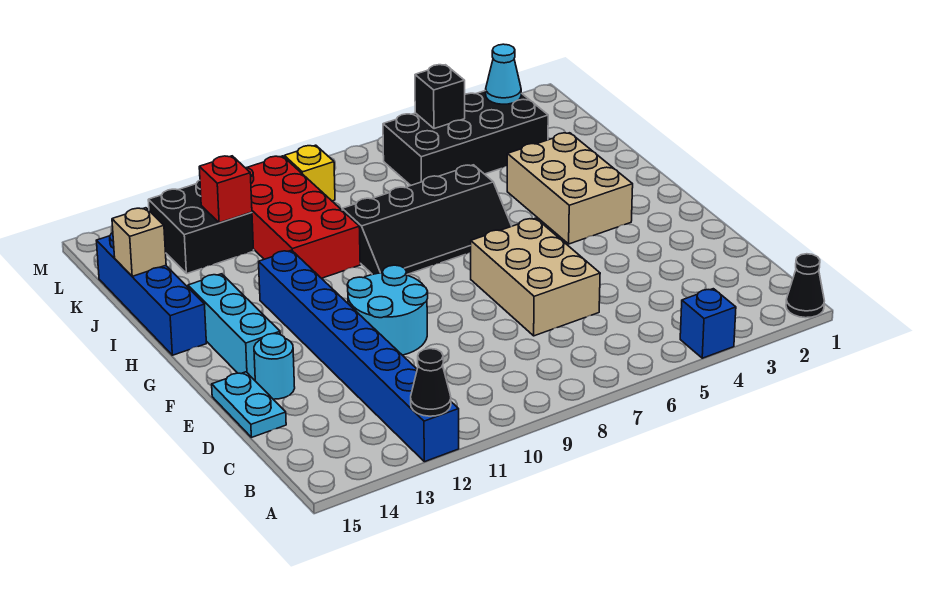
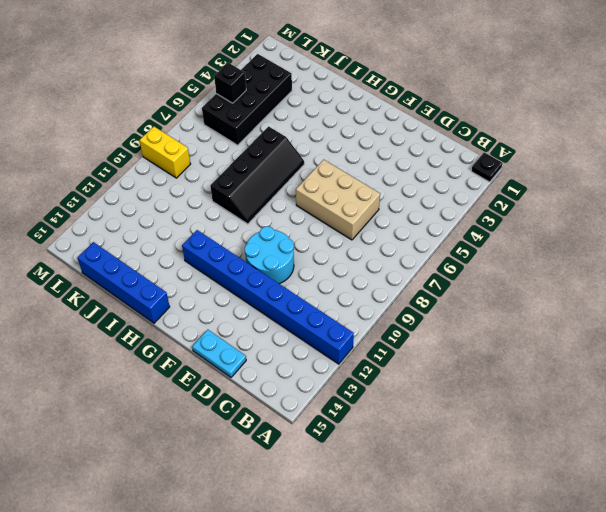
black plate A1 level 1 -> black cone A1 level 1
yellow brick L9:M9 level 1 -> yellow brick L9 level 1
none -> blue brick A4 level 1
none -> cyan round brick E14 level 1
none -> cyan brick F14:H14 level 1

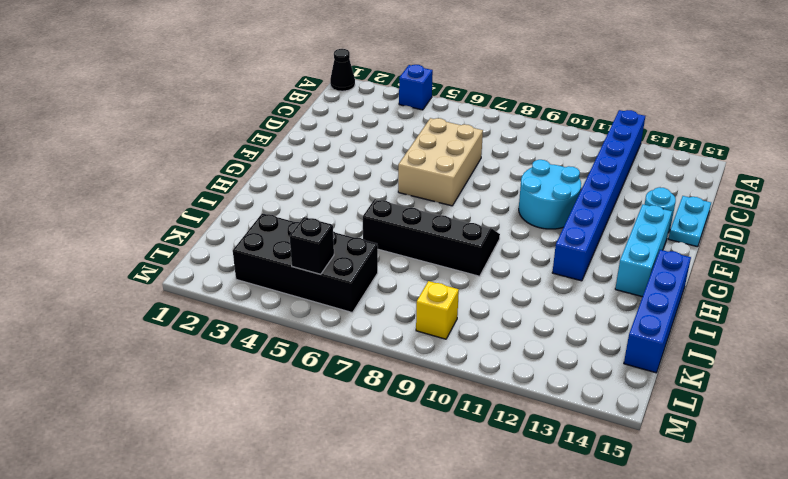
none -> tan brick G3:I4 level 1
none -> red brick I10:L11 level 1
none -> black brick K12:L13 level 1

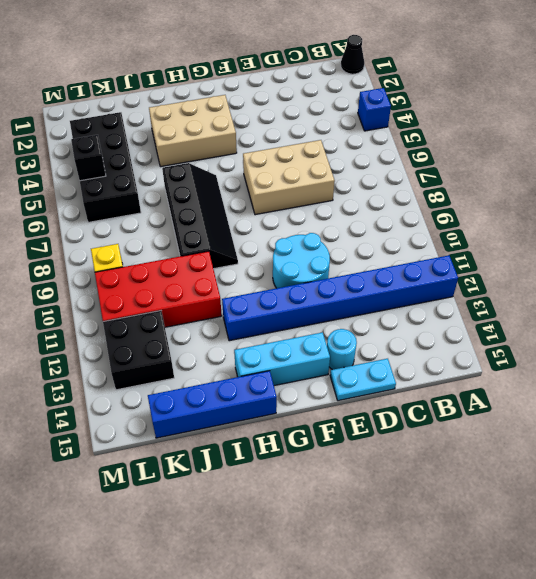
none -> black cone A12 level 2
none -> tan brick J15 level 2
none -> red brick K12 level 2

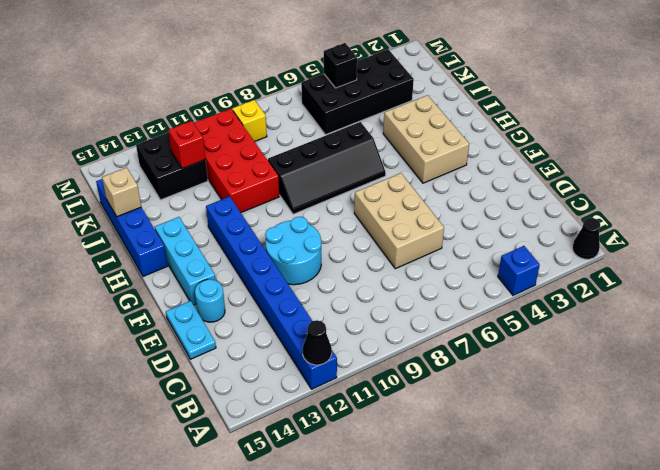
none -> cyan cone L3 level 2

